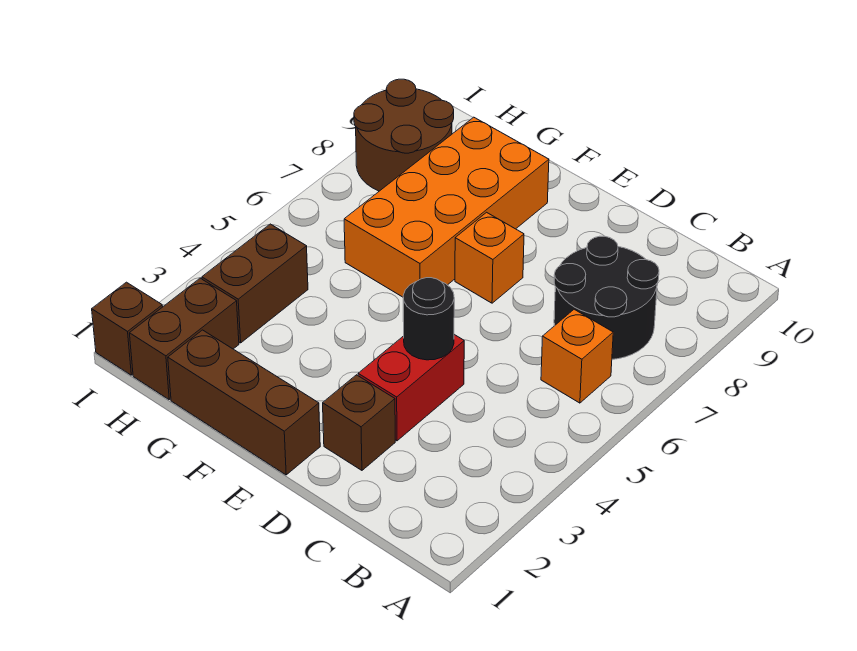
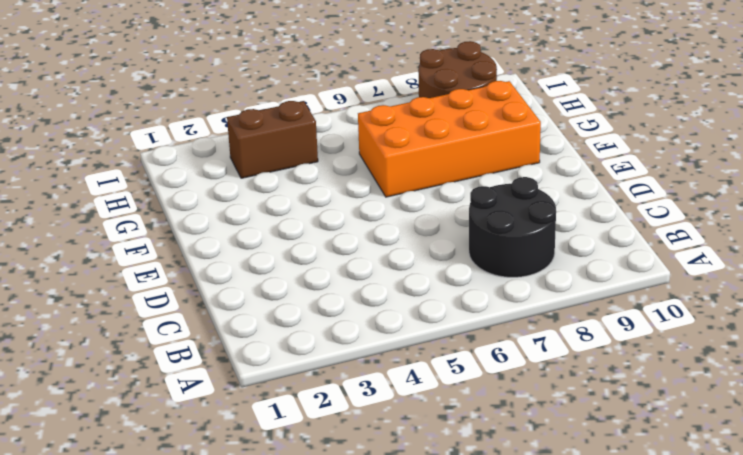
none -> orange brick B6 level 1
none -> brown brick D2 level 1
none -> red brick D3:D4 level 1

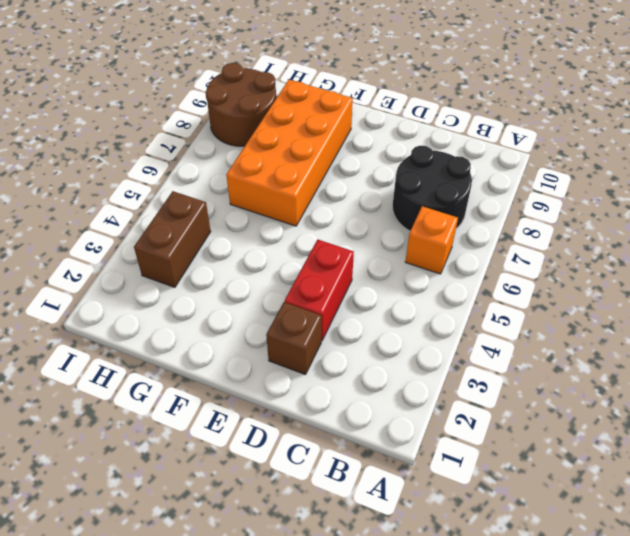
none -> brown brick E1:G1 level 1
none -> orange brick E7 level 1
none -> brown brick H1:H2 level 1

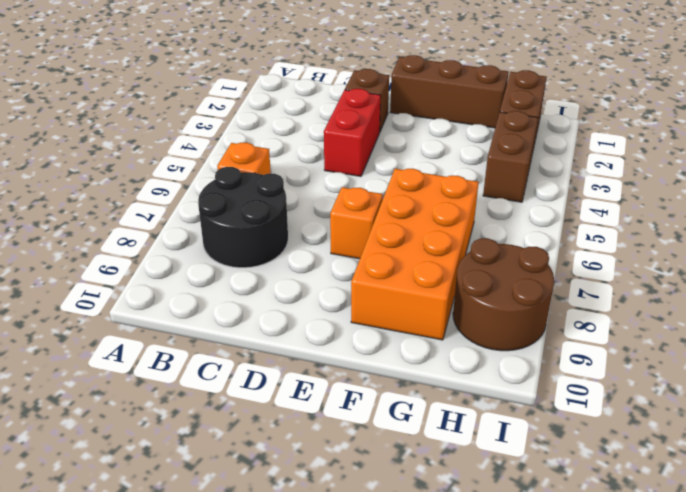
none -> brown brick I1 level 1
none -> black round brick D4 level 2

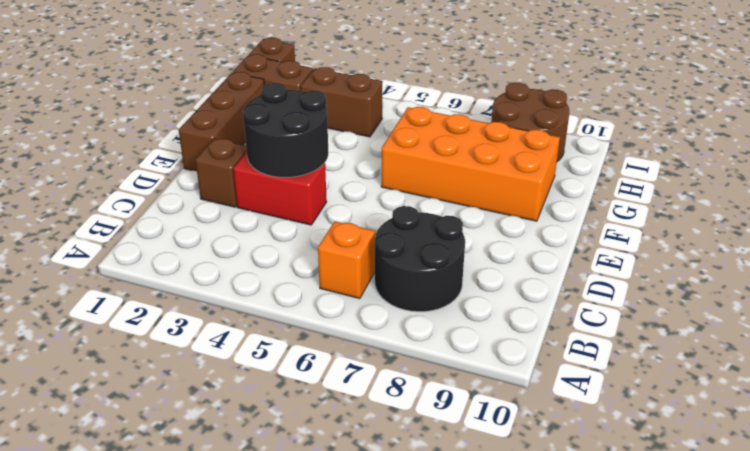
black round brick D3:E4 level 2 -> black round brick D4 level 2
none -> orange brick E7 level 1

